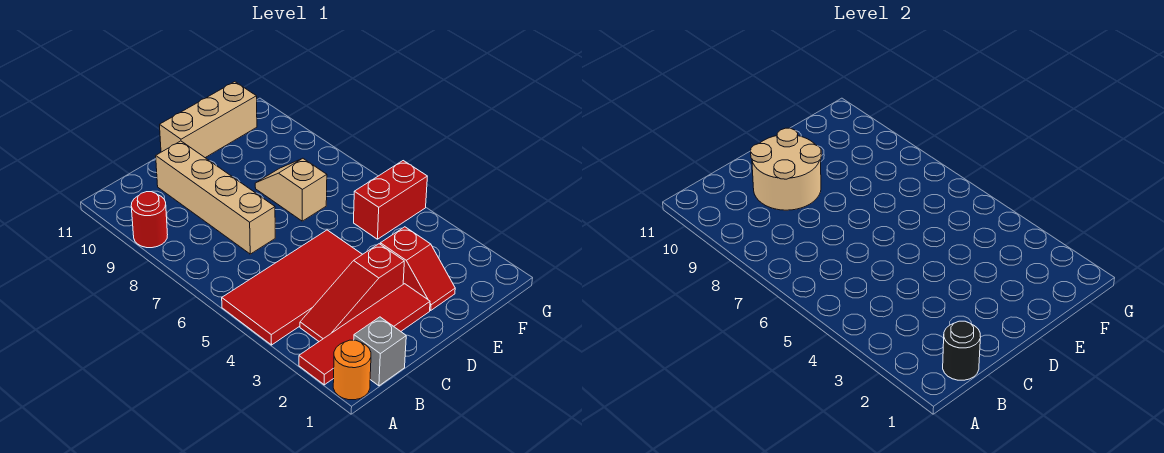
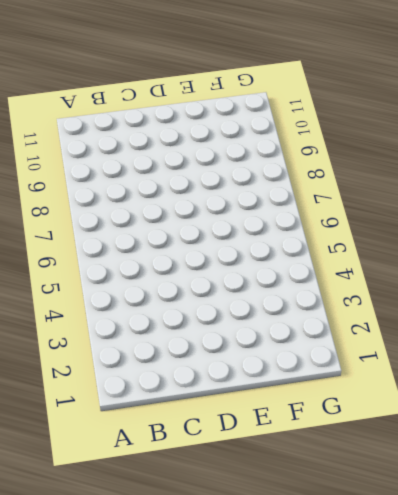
none -> orange round brick A1 level 1
none -> red tile A2:D2 level 1
none -> red tile A4:D5 level 1

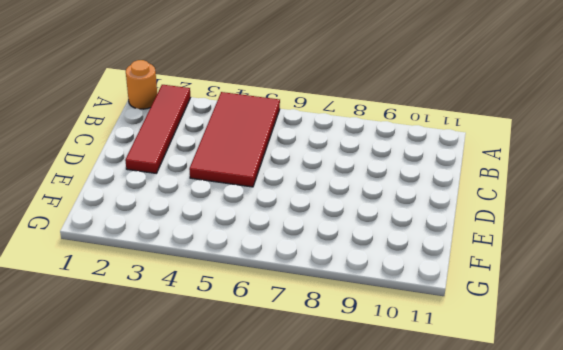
none -> red round brick A9 level 1
none -> grey brick B1 level 1
none -> red slope B3:D3 level 1 top D

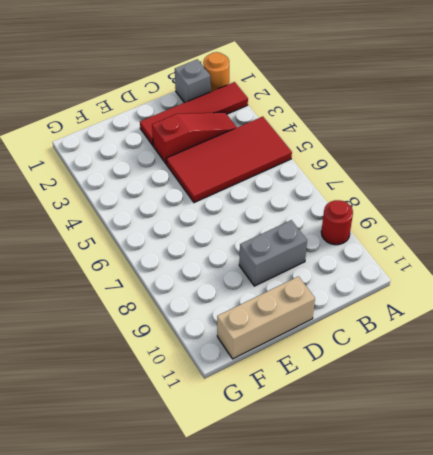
grey brick C9:D9 level 1 -> tan brick C7:C10 level 1
none -> red slope E2:E3 level 1 top 3
none -> tan slope E7:E8 level 1 top 7
none -> red brick F5:G5 level 1

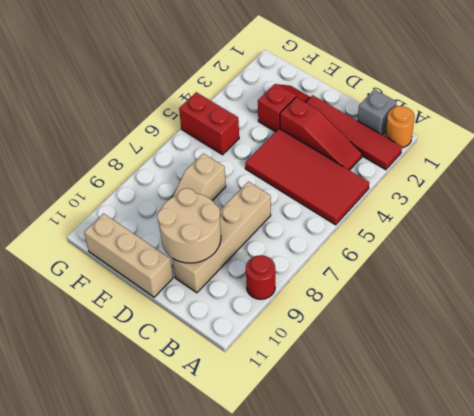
none -> black round brick B1 level 2

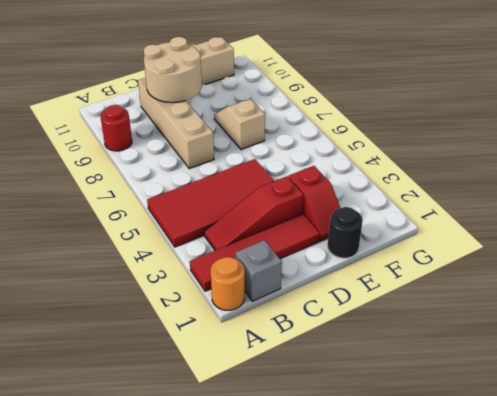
black round brick E1 level 1 -> black round brick B1 level 2
none -> red brick F5:G5 level 1

